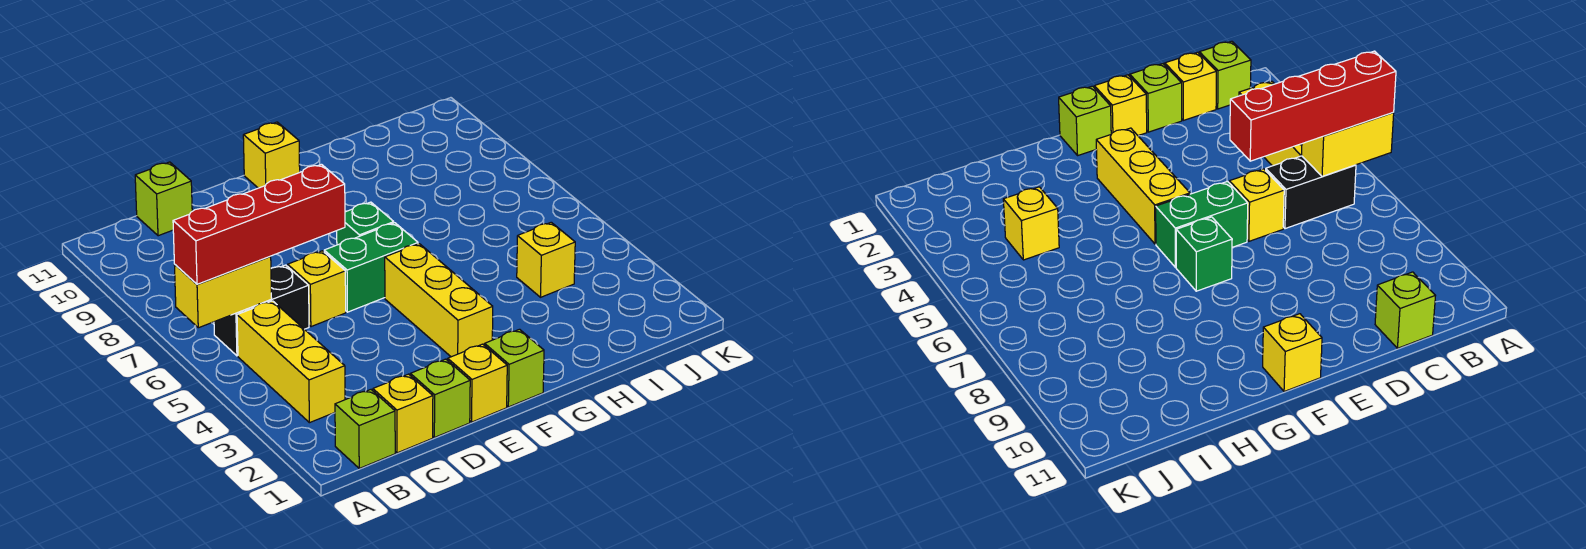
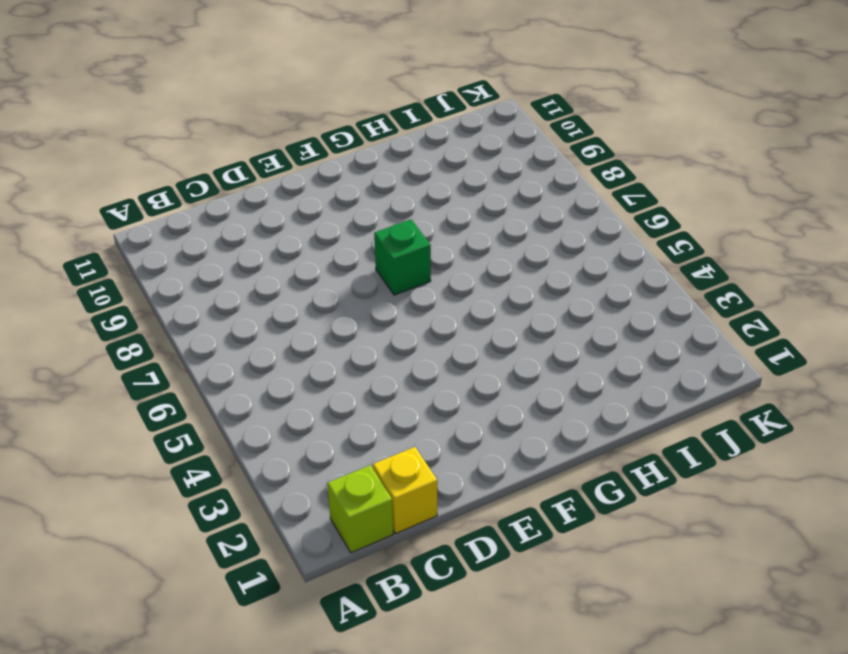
none -> yellow brick B3:B5 level 1
none -> black brick B6:C6 level 1
none -> lime brick C11 level 1

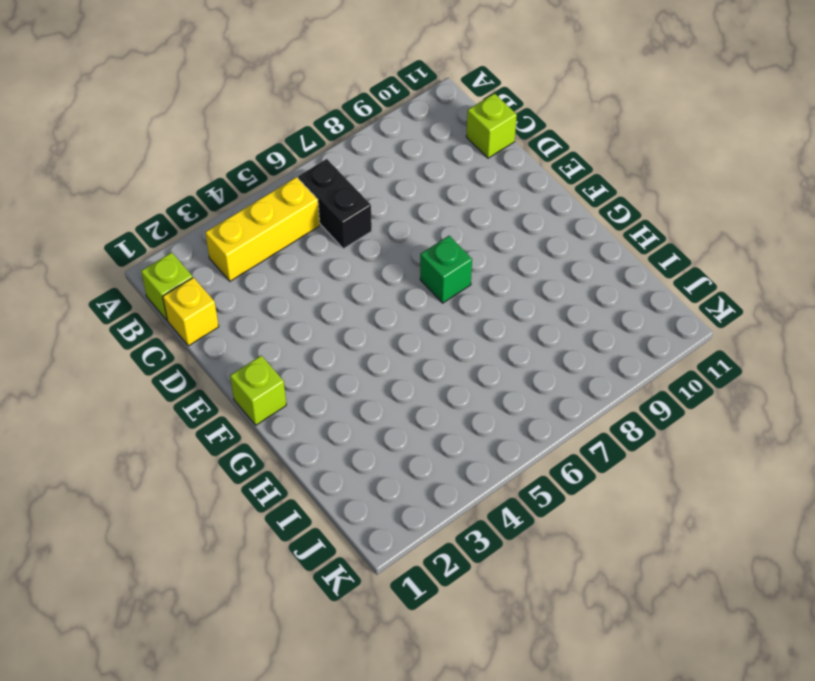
none -> lime brick D1 level 1
none -> yellow brick D6 level 1
none -> yellow brick E1 level 1

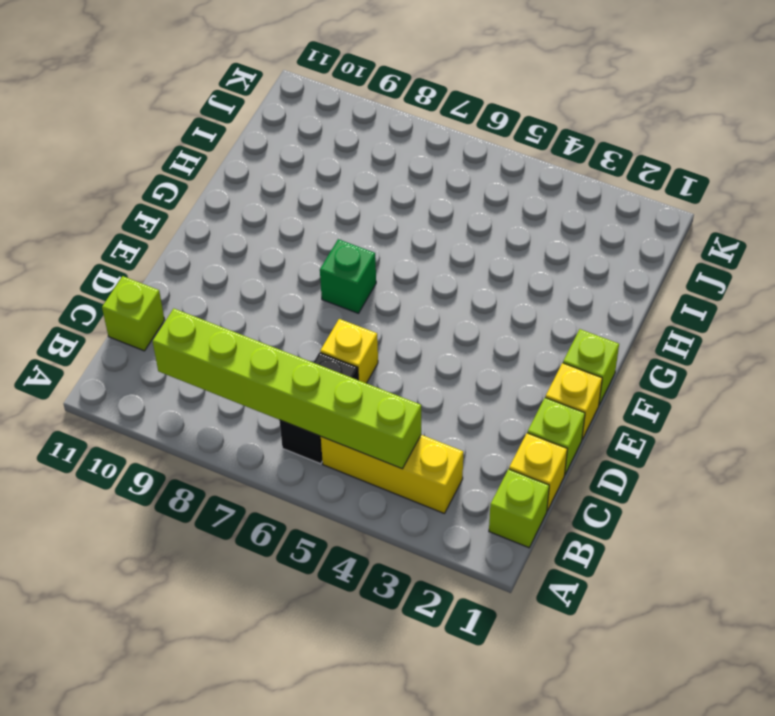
lime brick B4:B9 level 2 -> yellow brick A6:B6 level 2
none -> green brick E6:F6 level 1
none -> yellow brick F3:F5 level 1
none -> yellow brick F11 level 1

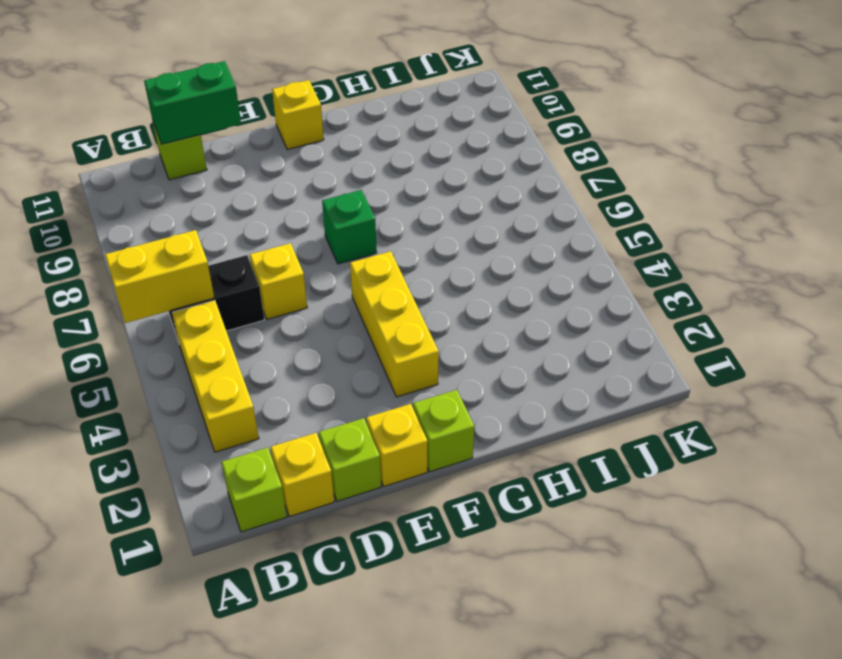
green brick C11:D11 level 2 -> green brick E6:F6 level 1
none -> yellow brick I4 level 1
none -> red brick A6:D6 level 3

